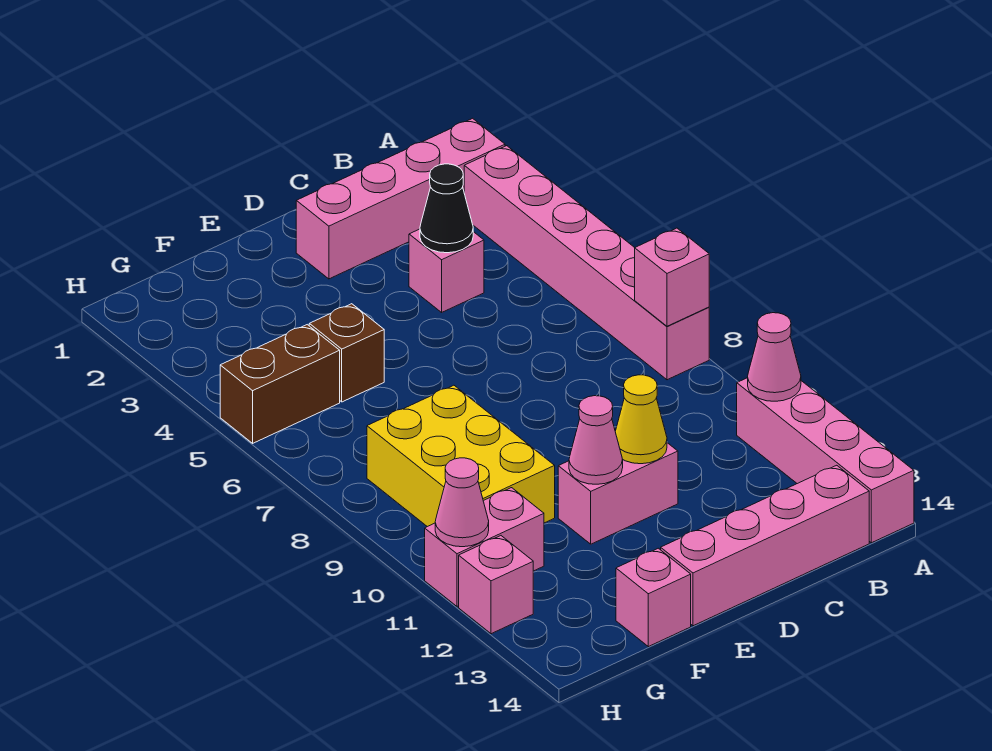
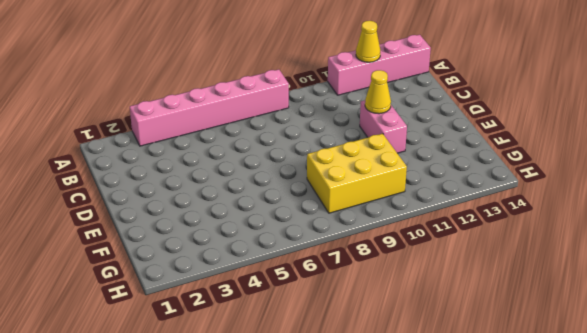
yellow cone A12 level 2 -> none
none -> pink brick A2:D2 level 1
none -> pink brick B14:E14 level 1
none -> pink brick C4 level 1

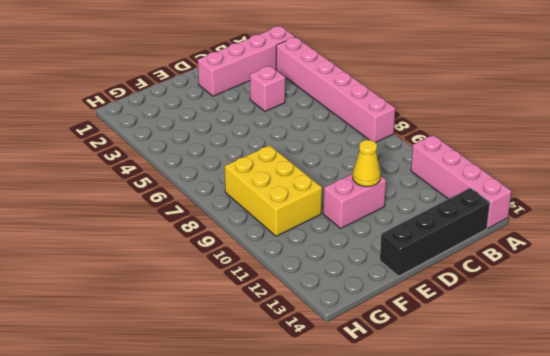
black brick B14:E14 level 1 -> pink brick B14:E14 level 1
none -> brown brick F5 level 1
none -> pink brick F14 level 1
none -> brown brick G5:H5 level 1

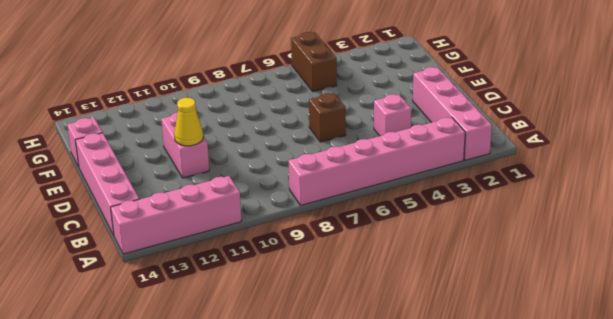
brown brick D6 level 1 -> brown brick F5 level 1
none -> yellow brick F8:G10 level 1
none -> pink brick G11:H11 level 1
none -> pink brick H12 level 1

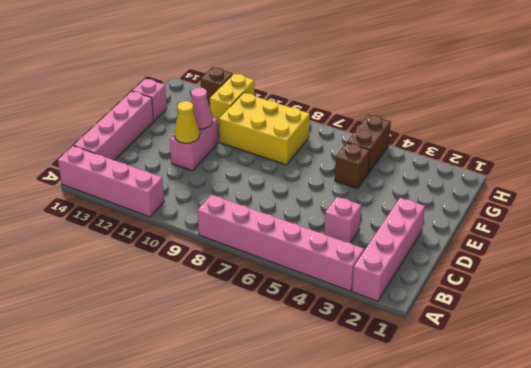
yellow brick G11:H11 level 1 -> pink brick G11:H11 level 1
brown brick H12 level 1 -> pink brick H12 level 1
none -> pink brick A8 level 2
none -> pink cone A11 level 2
none -> black cone C4 level 2

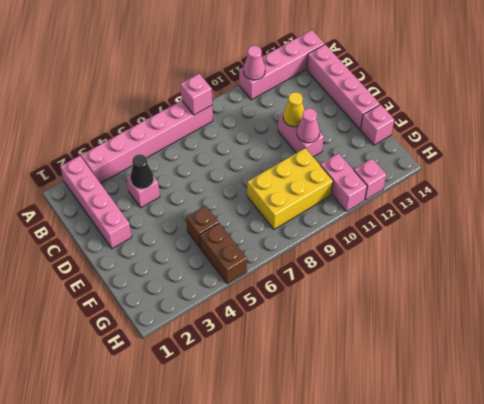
none -> pink cone H11 level 2

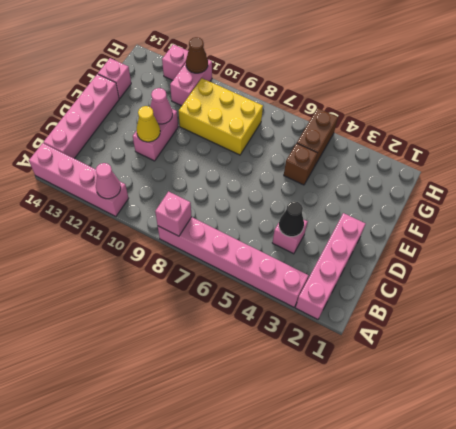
brown cone H11 level 2 -> pink cone H11 level 2

